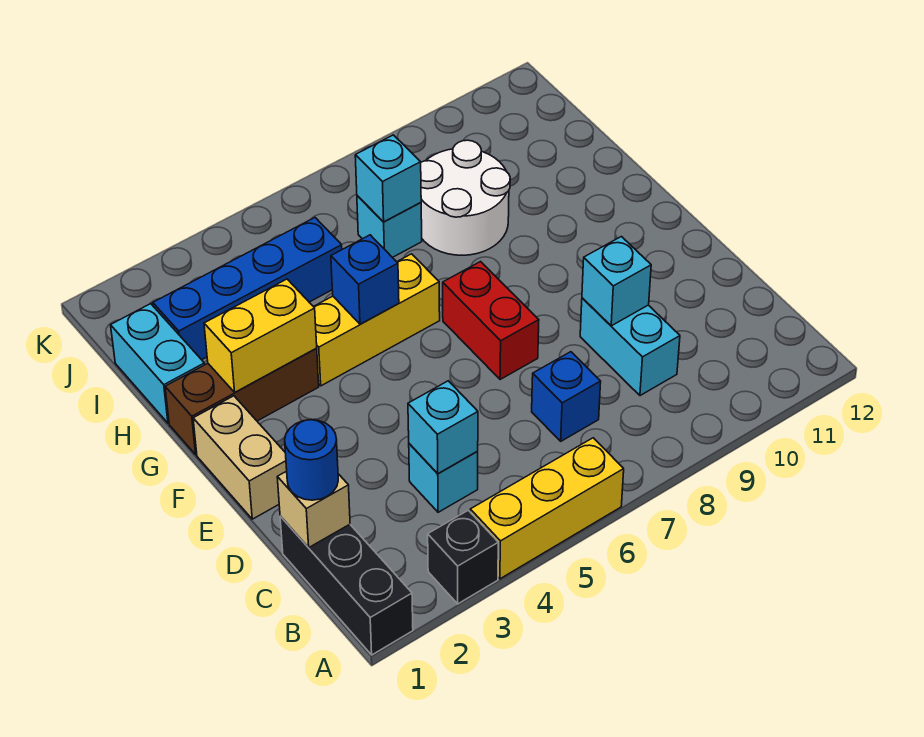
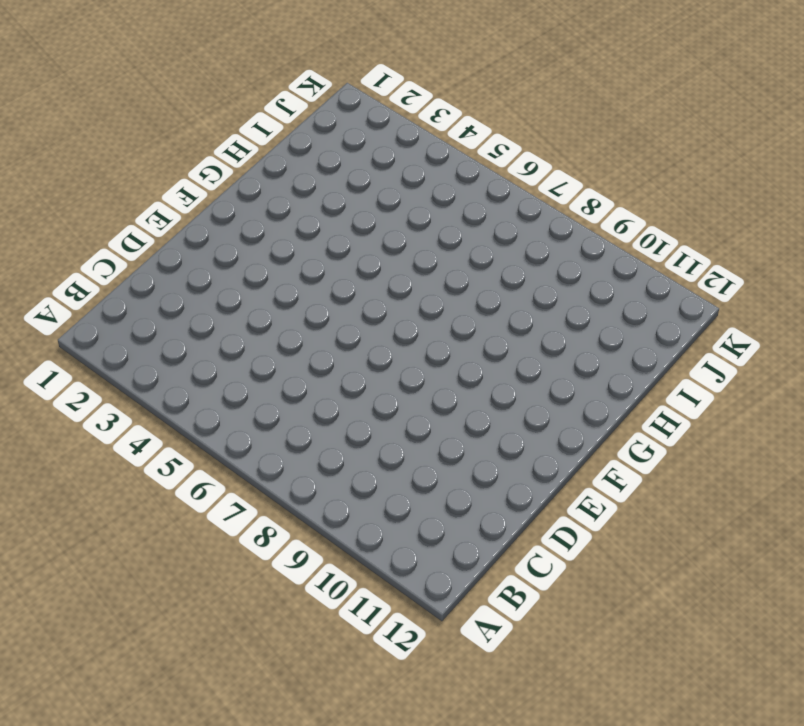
none -> black brick A1:C1 level 1
none -> black brick A3 level 1
none -> yellow brick A4:A6 level 1

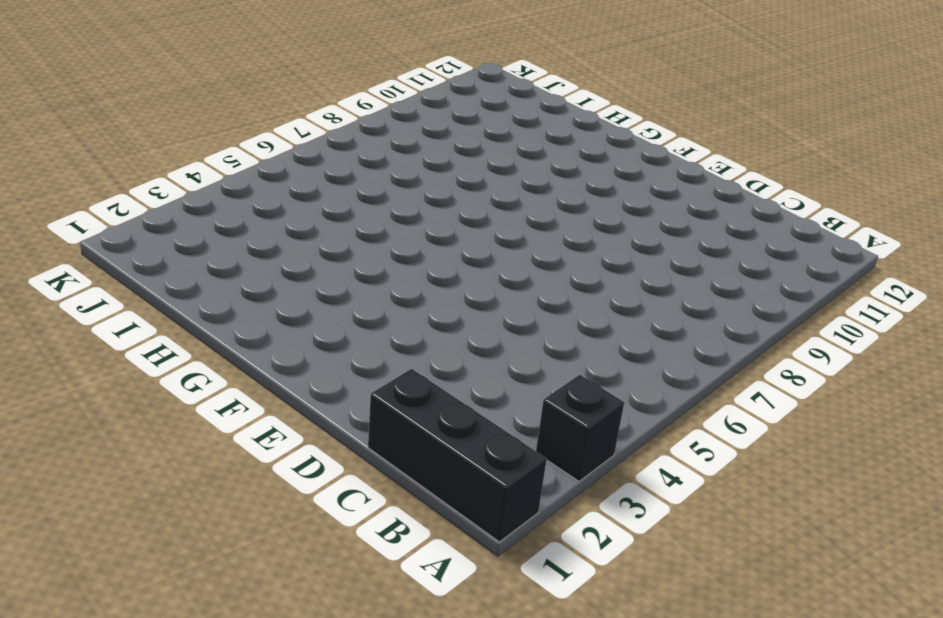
none -> yellow brick A4:A6 level 1
none -> cyan brick C4 level 1
none -> blue brick C7 level 1

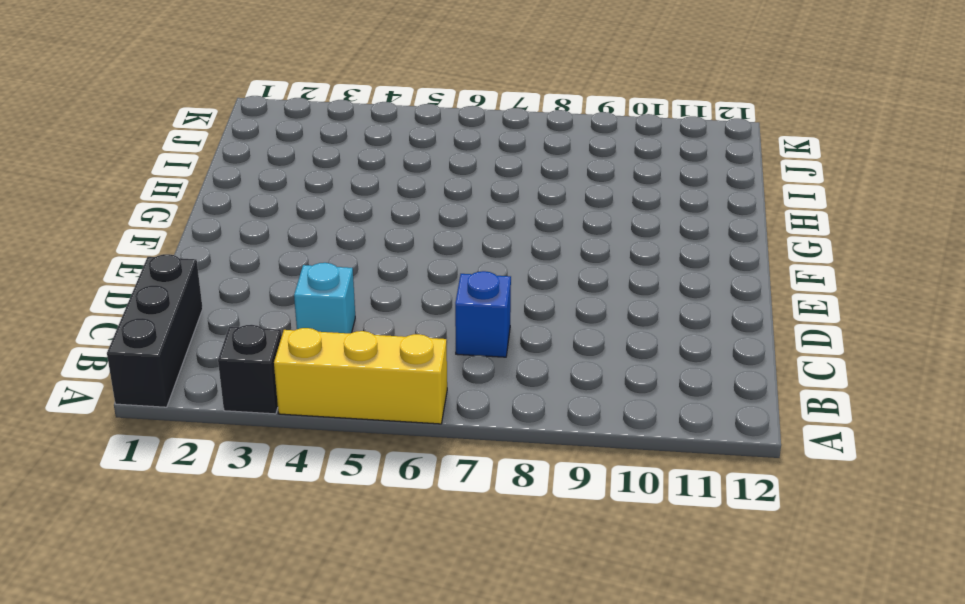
none -> cyan brick C9:D9 level 1
none -> tan brick E1:F1 level 1
none -> red brick E7:F7 level 1

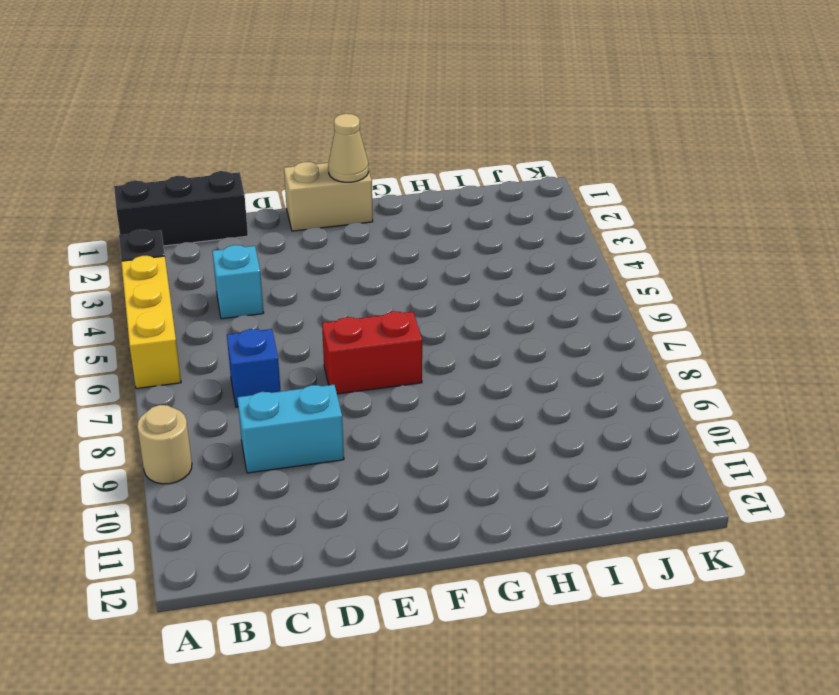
tan round brick A9 level 1 -> none
tan cone F1 level 2 -> none
none -> brown brick G1:G3 level 1
none -> yellow brick G4:G6 level 1
none -> cyan brick H1:I1 level 1

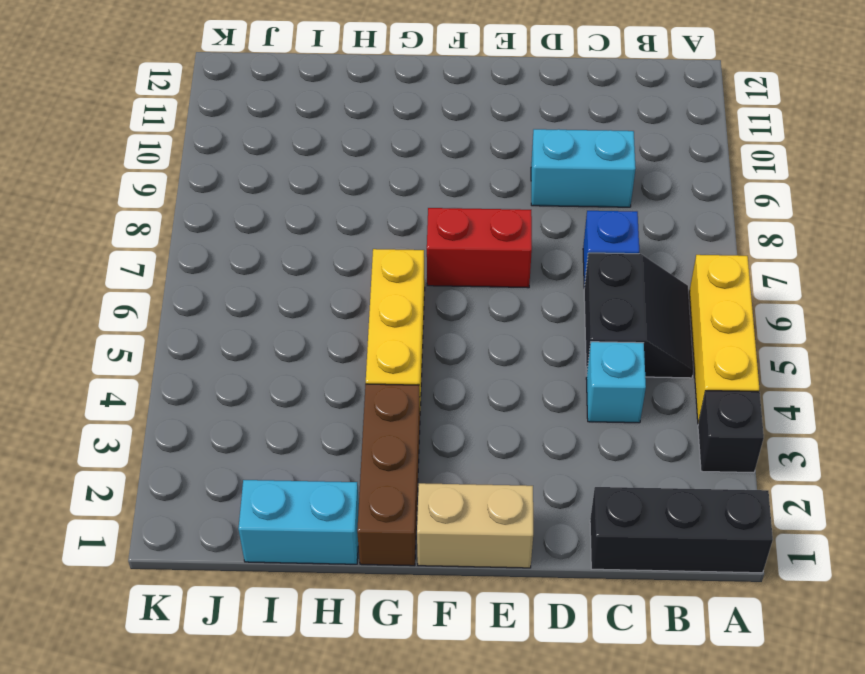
black slope B5:C6 level 1 top C -> none
none -> white round brick H8:I9 level 1
none -> blue brick I2:I5 level 1
none -> cyan brick I7 level 1

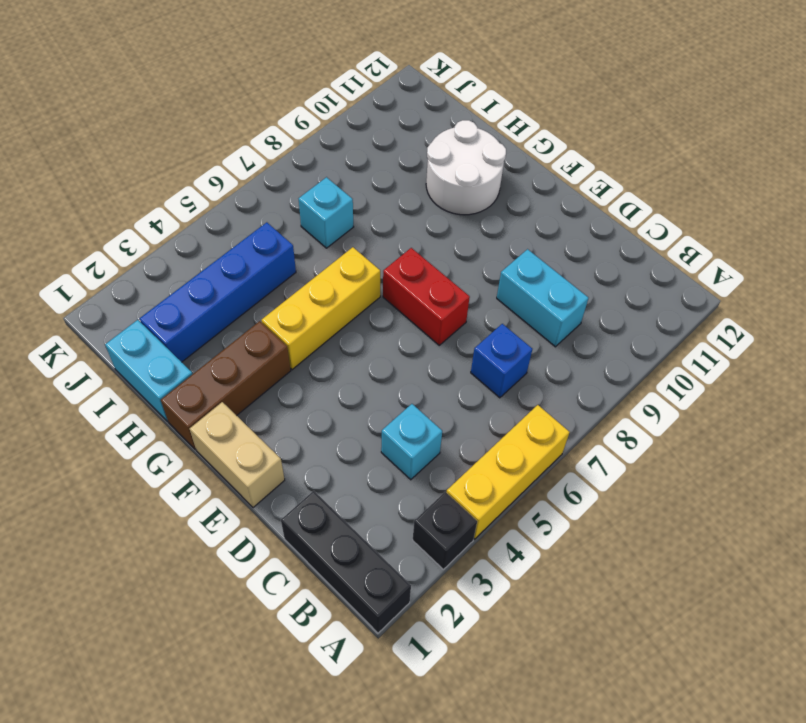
white round brick G10:H11 level 1 -> white round brick H8:I9 level 1
none -> tan brick C1 level 2
none -> cyan brick C4 level 2
none -> cyan brick D9 level 2

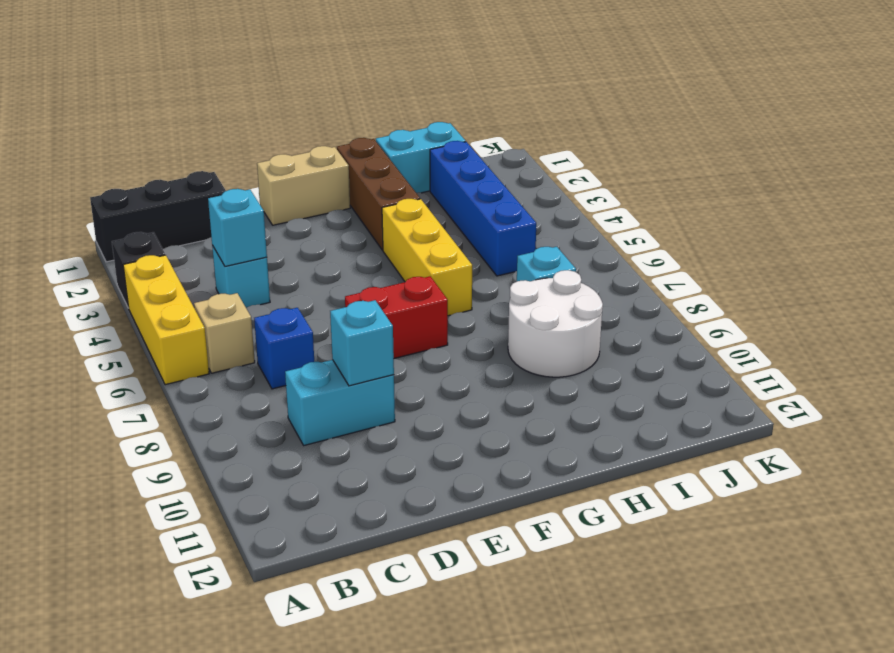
tan brick B6 level 1 -> tan brick C1 level 2
none -> yellow brick G2:G3 level 2
none -> blue brick G5 level 2
none -> cyan brick I7 level 2

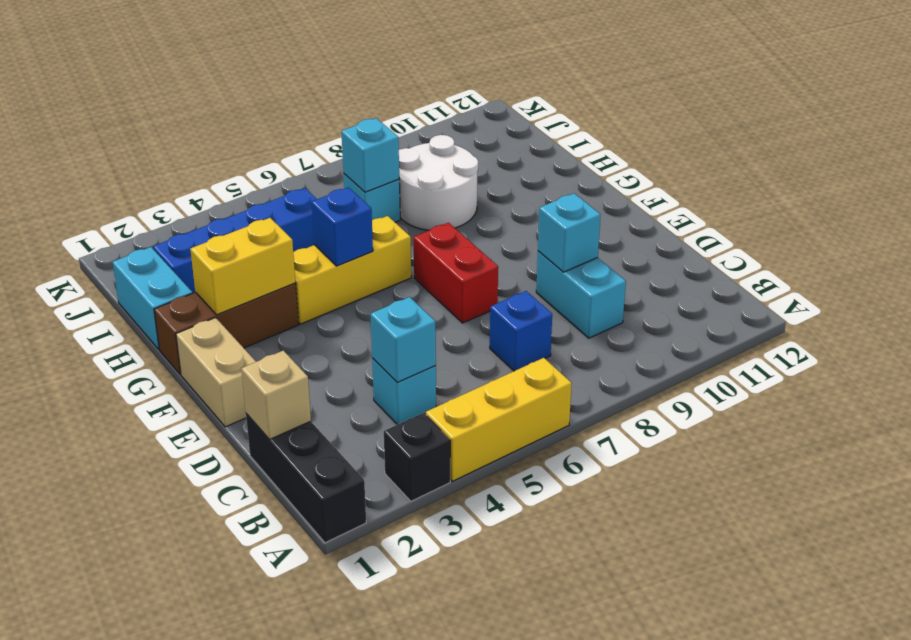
none -> blue round brick C1 level 3

